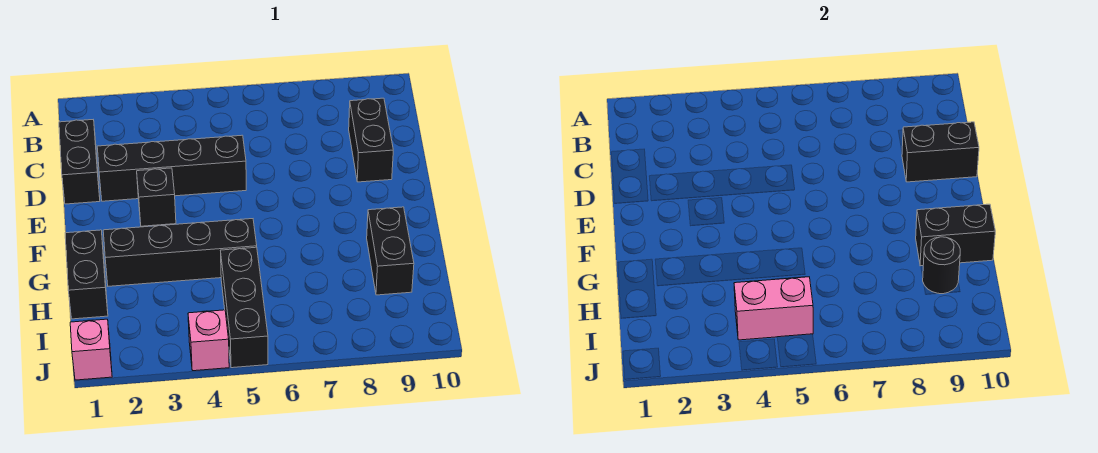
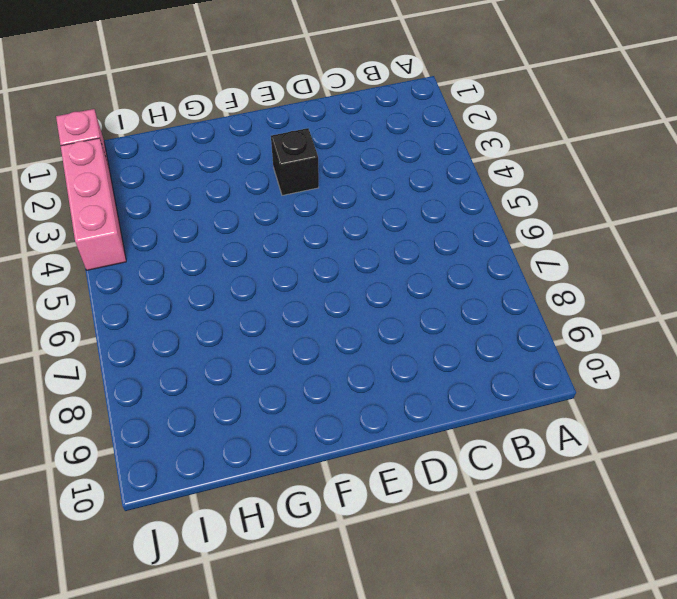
pink brick J2:J4 level 1 -> pink brick J4 level 1
none -> black brick C1:D1 level 1
none -> black brick C9:D9 level 1
none -> black brick D2:D5 level 1

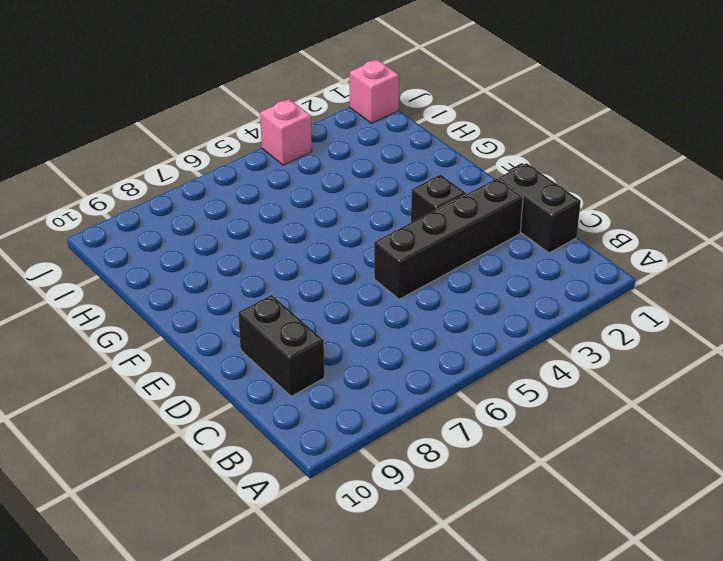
none -> black brick G1:H1 level 1
none -> black brick G2:G5 level 1
none -> black brick G9:H9 level 1

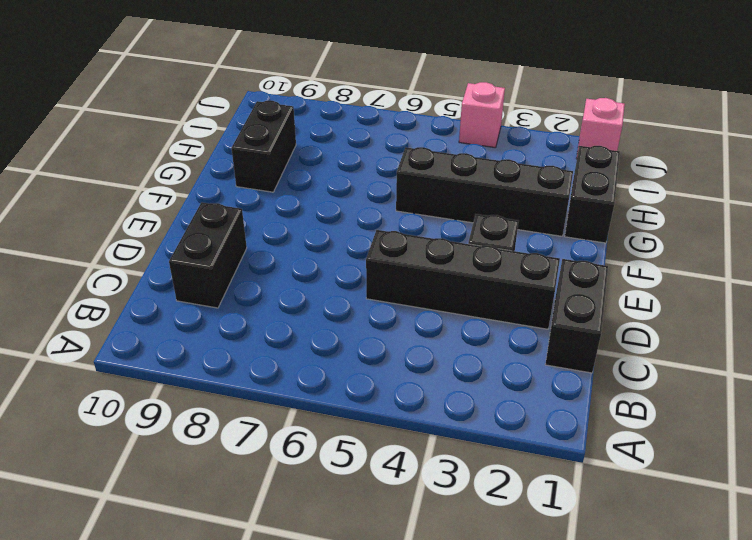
none -> black brick H5:J5 level 1
none -> black brick D9:D10 level 2
none -> black brick G9:G10 level 2

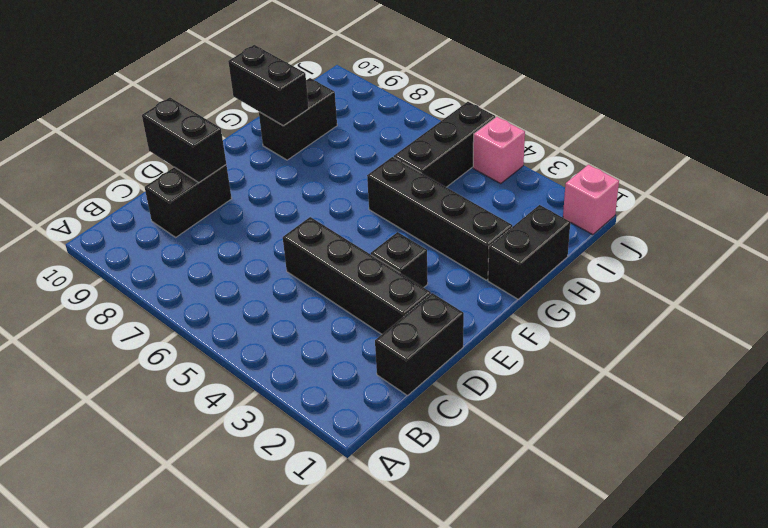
none -> black round brick H9 level 2
none -> pink brick I4:I5 level 2

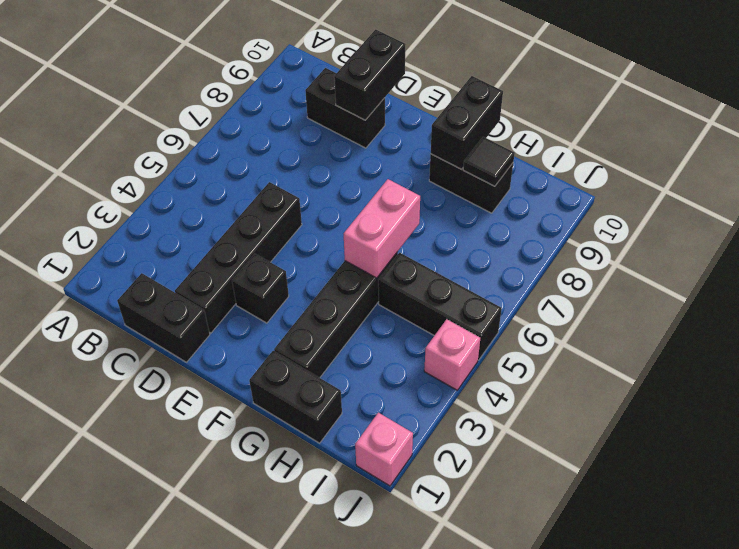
pink brick G5:G6 level 2 -> pink brick I4:I5 level 2
black tile H9 level 2 -> black round brick H9 level 2

